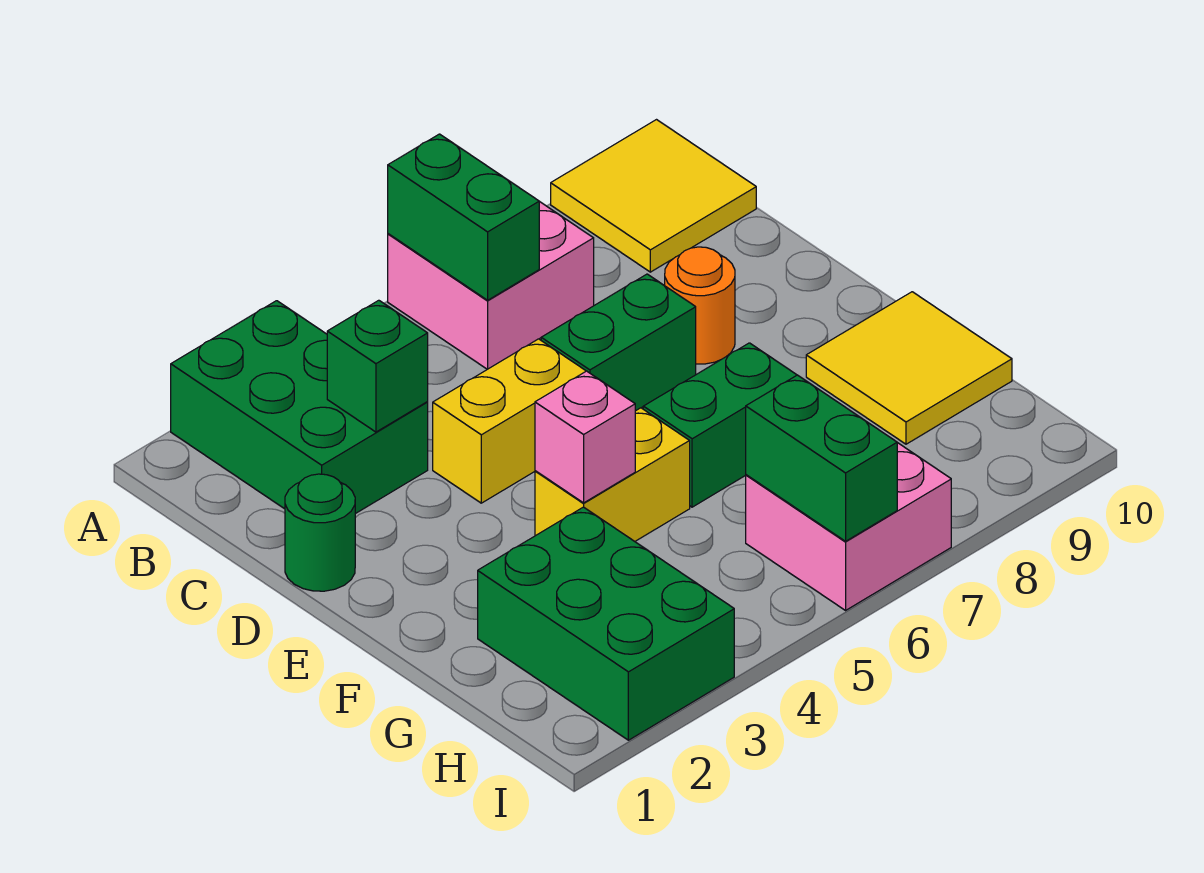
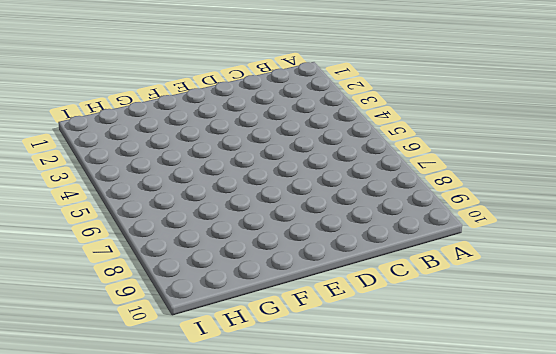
none -> green brick A2:C3 level 1
none -> pink brick A6:B7 level 1
none -> yellow tile A9:B10 level 1

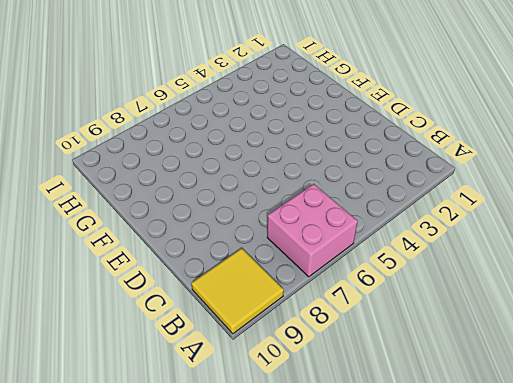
none -> green brick A2:C3 level 1
none -> green round brick D1 level 1
none -> yellow brick D4:D5 level 1

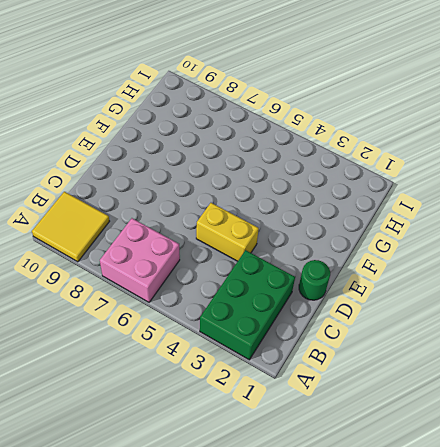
none -> green brick D6:D7 level 1
none -> orange round brick D8 level 1
none -> yellow brick F4:F5 level 1

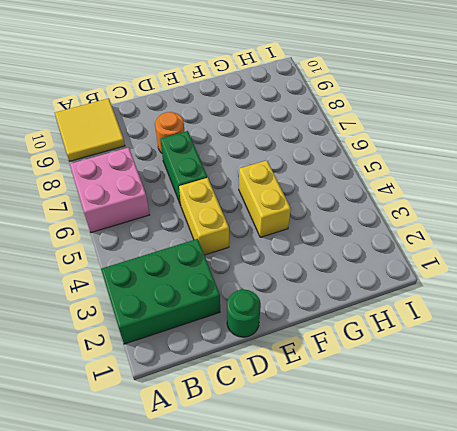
none -> green brick F6:F7 level 1
none -> yellow tile F9:G10 level 1
none -> green brick G2:I3 level 1

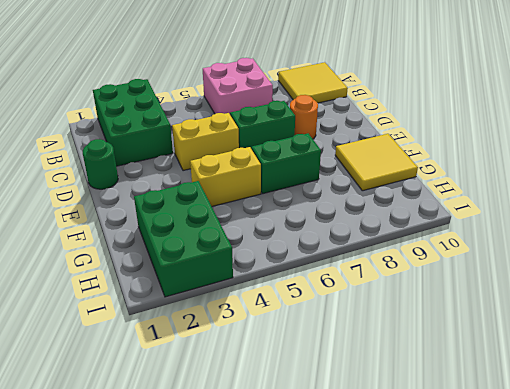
none -> pink brick H6:I7 level 1
none -> green brick A6:B6 level 2
none -> green brick C3 level 2

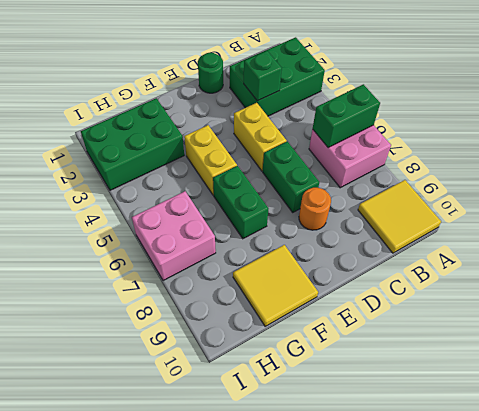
none -> pink brick F4 level 2
none -> green brick H6:I6 level 2

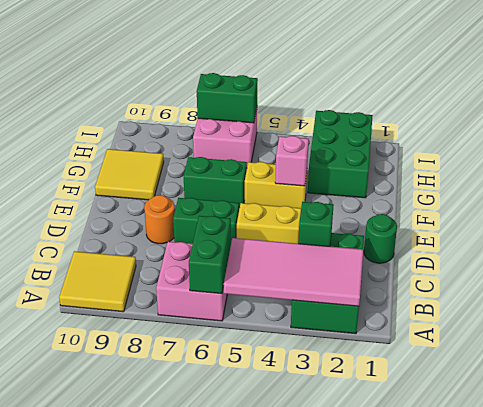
pink tile A2:B5 level 2 -> none
green brick I6:I7 level 2 -> green brick H6:I6 level 2

